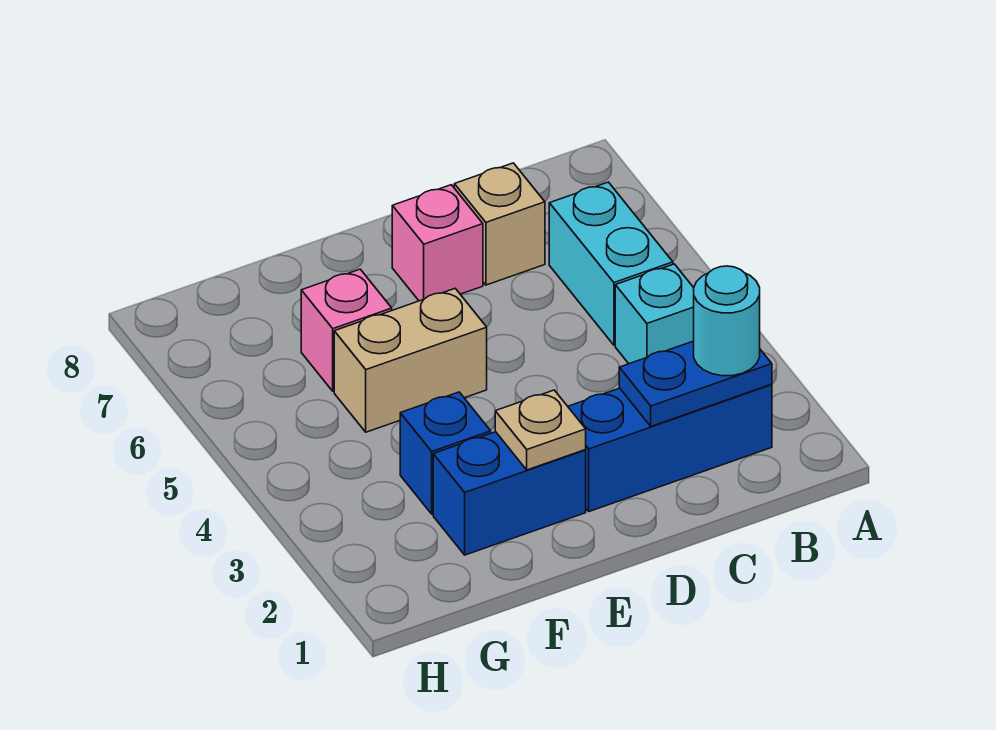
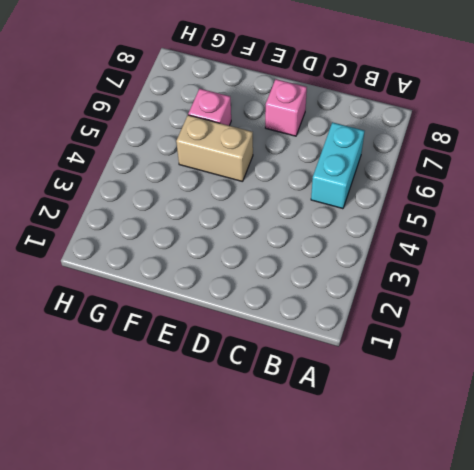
none -> blue brick B2:D2 level 1
none -> cyan brick B4 level 1
none -> tan brick C7 level 1

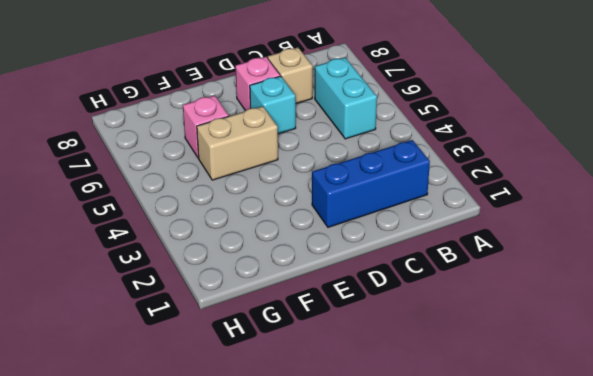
cyan brick D6 level 1 -> cyan brick B4 level 1
none -> blue brick E2:F2 level 1
none -> blue brick F3 level 1
none -> blue plate B2:C2 level 2

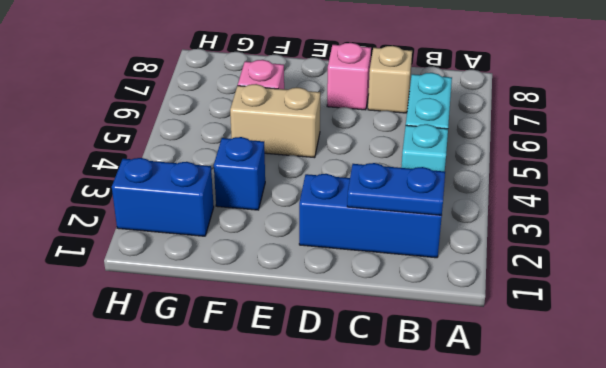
blue brick G2:H2 level 1 -> blue brick E2:F2 level 1
none -> tan plate E2 level 2
none -> cyan round brick B2 level 3

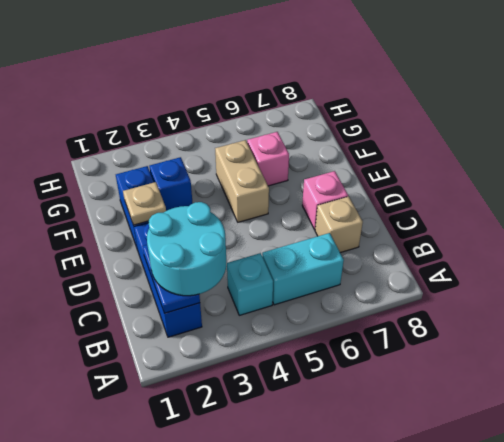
cyan round brick B2:C3 level 3 -> cyan round brick B2 level 3

